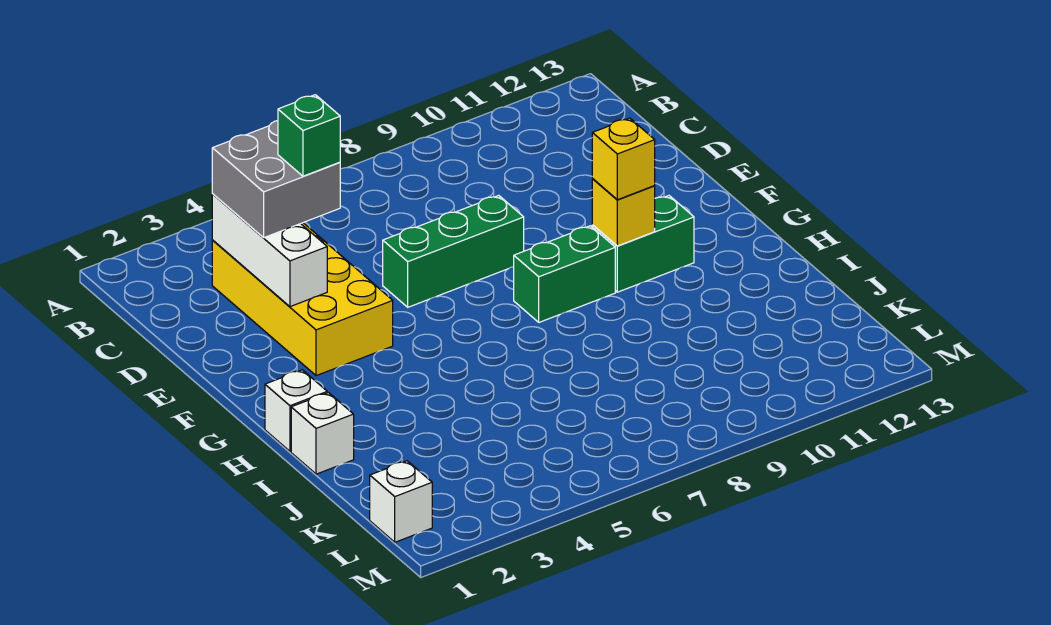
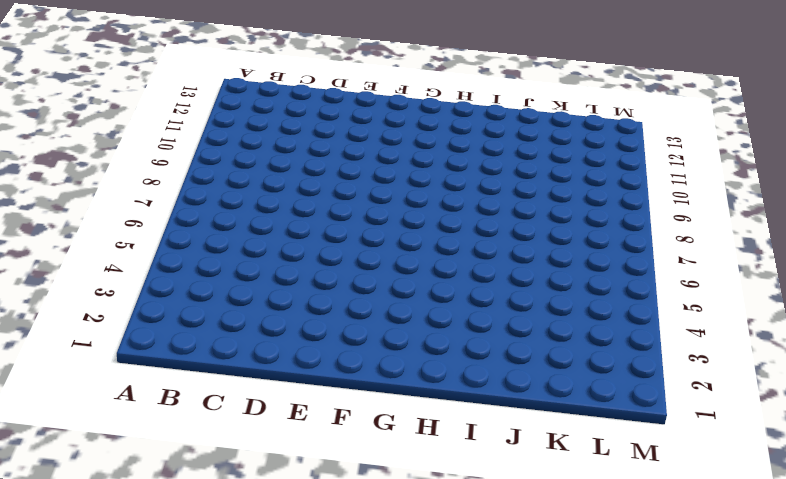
none -> yellow brick C3:F4 level 1
none -> green brick E6:E8 level 1
none -> green brick G8:G9 level 1

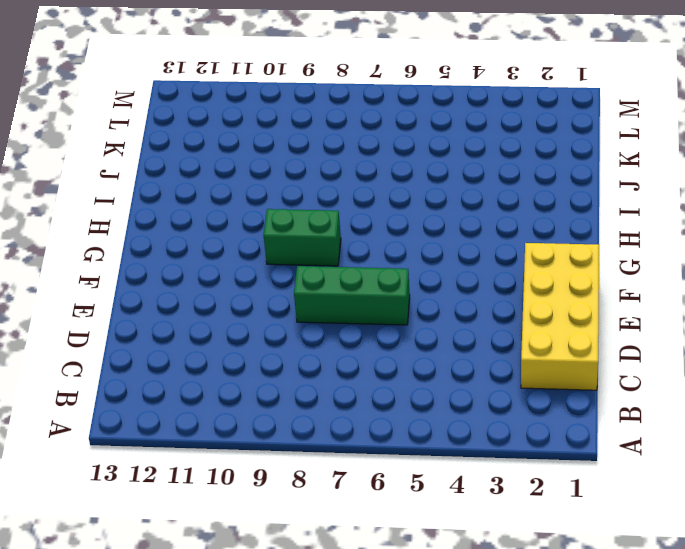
yellow brick C1:F2 level 1 -> yellow brick C3:F4 level 1
none -> green brick G10:G11 level 1
none -> white brick H1 level 1
none -> white brick I1 level 1

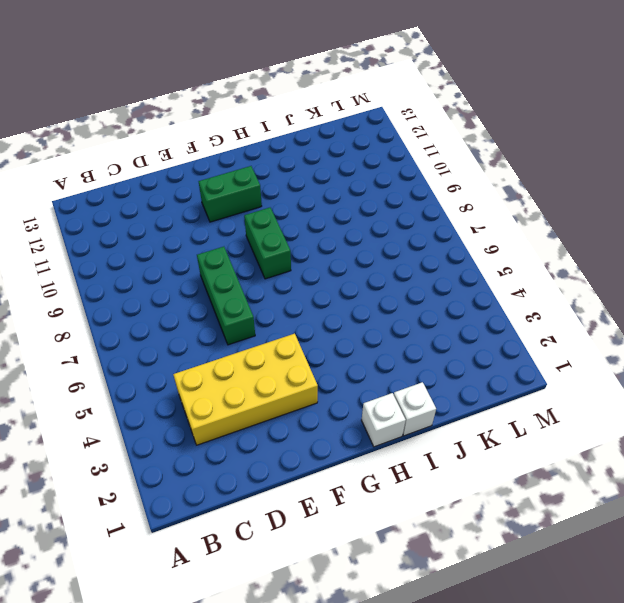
green brick F11:G11 level 1 -> green brick G10:G11 level 1
none -> white brick L1 level 1
none -> white brick C3:E3 level 2
none -> yellow brick G10 level 2

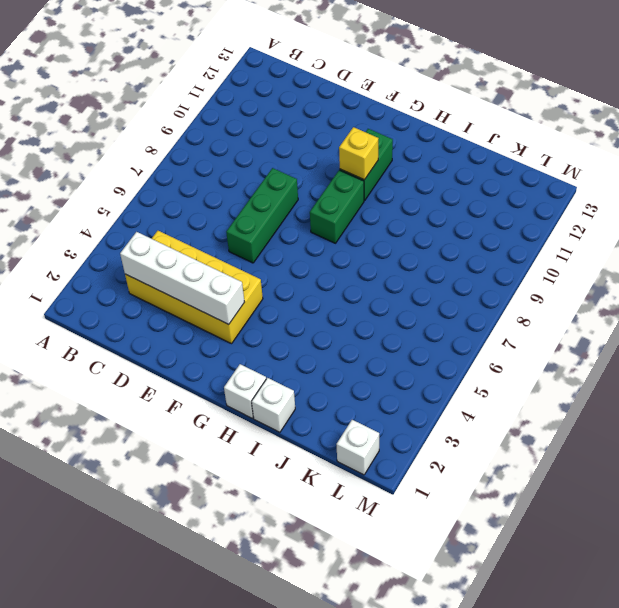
white brick C3:F3 level 2 -> white brick C3:E3 level 2
none -> grey brick C3:D4 level 3
none -> yellow brick G10 level 3
none -> green brick D4 level 4

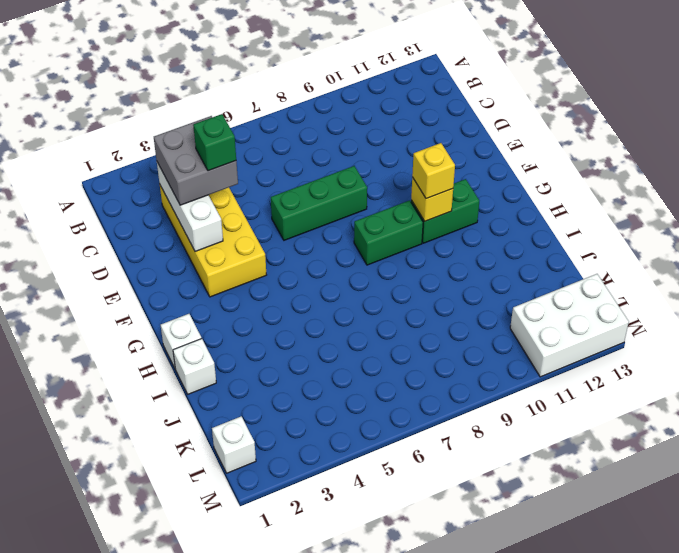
white brick L11:M13 level 1 -> none

